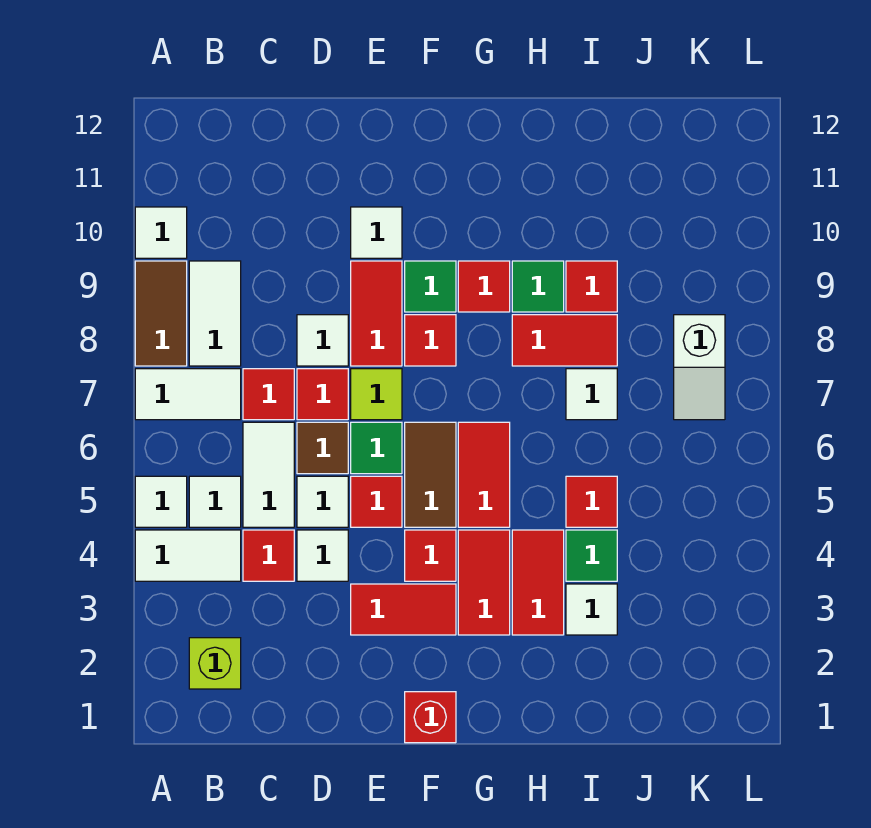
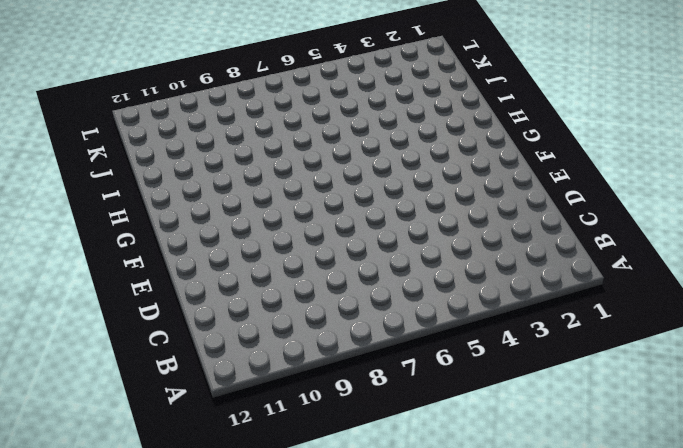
none -> white tile A4:B4 level 1
none -> white tile A5 level 1
none -> white tile A7:B7 level 1
none -> brown tile A8:A9 level 1

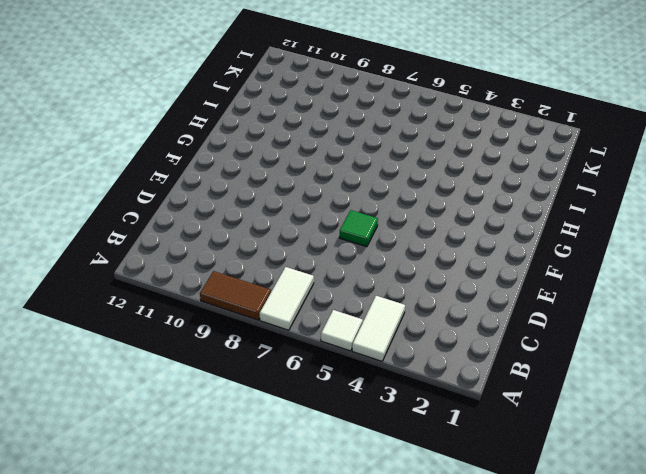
none -> white tile A10 level 1
none -> lime brick B2 level 1
none -> white tile B5 level 1
none -> white tile B8:B9 level 1

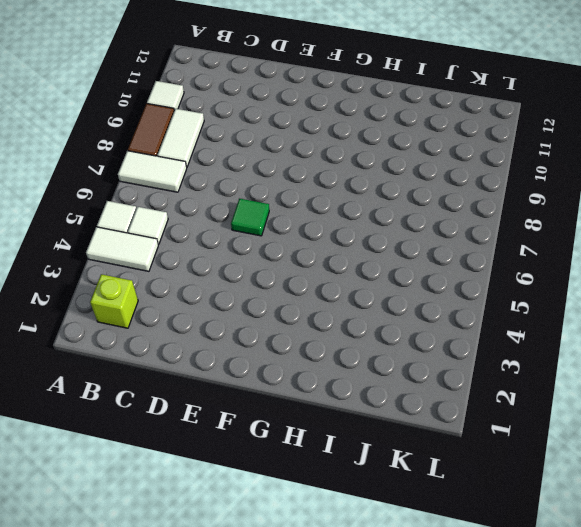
none -> red tile C4 level 1
none -> white tile C5:C6 level 1
none -> red tile C7 level 1
none -> white tile D4 level 1

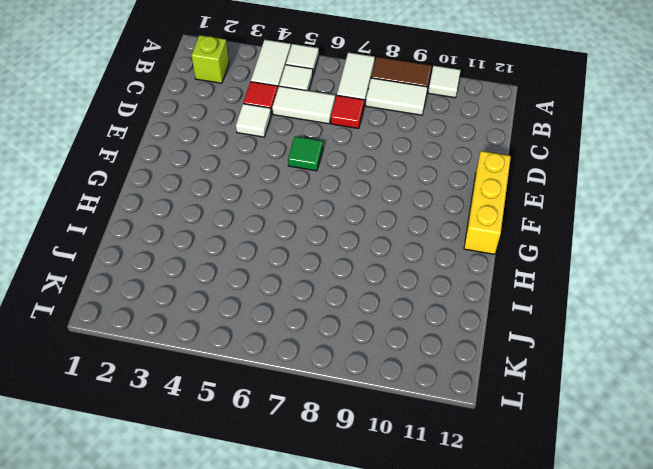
yellow brick E12:G12 level 1 -> none
none -> white tile D5 level 1
none -> brown tile D6 level 1
none -> red tile D7 level 1
none -> white tile D8 level 1

